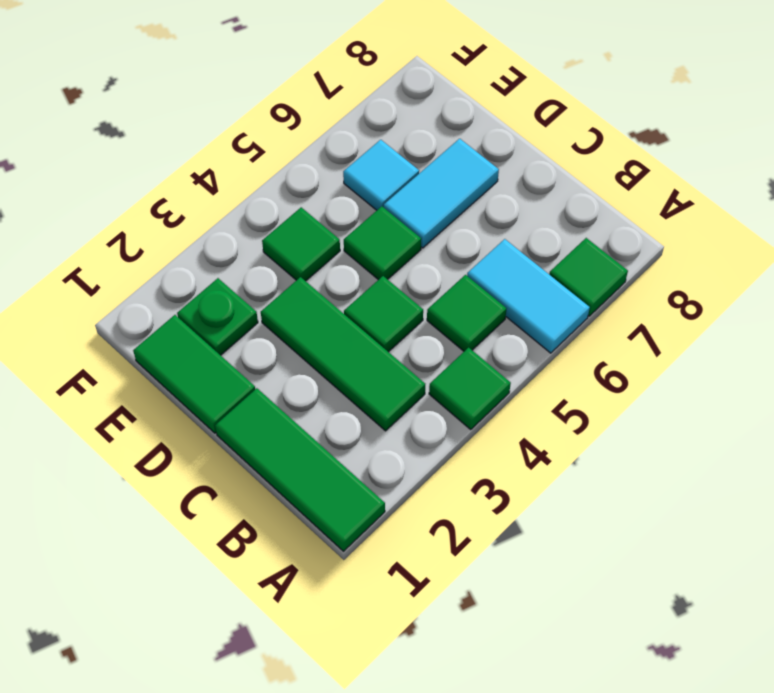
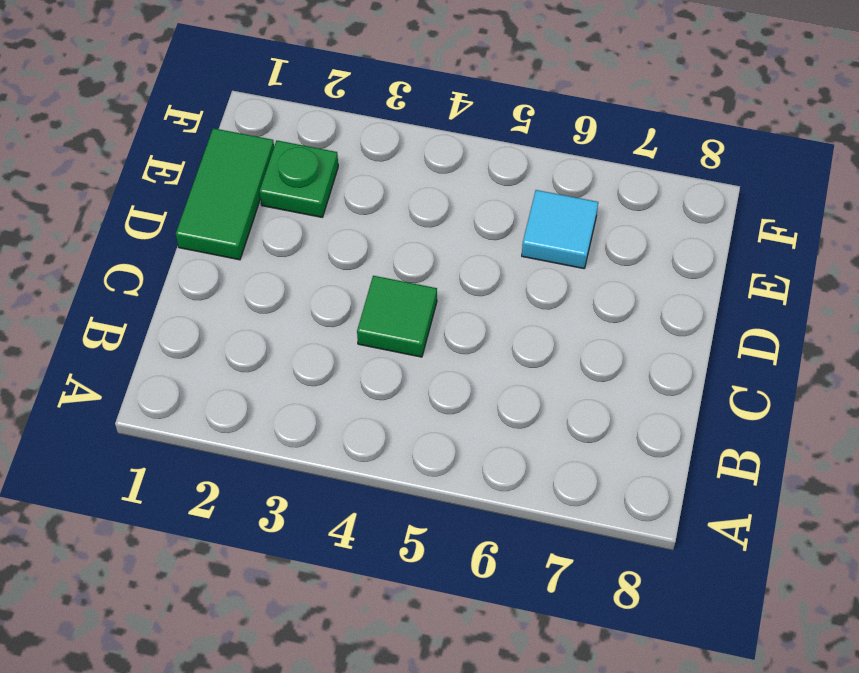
none -> green tile A1:C1 level 1
none -> green tile A4 level 1
none -> cyan tile A6:B6 level 1

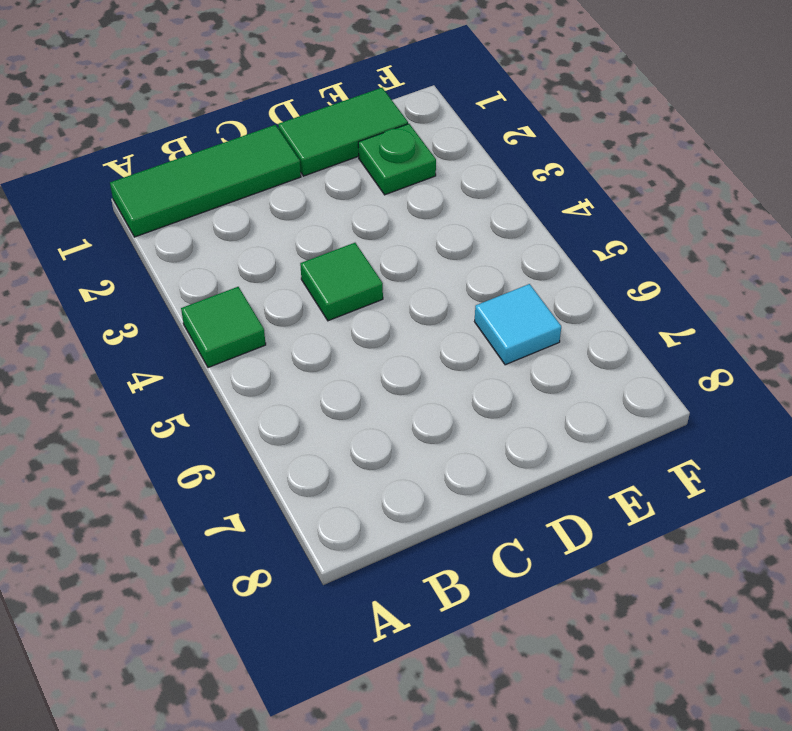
none -> cyan tile A6:B6 level 1
none -> green tile A7 level 1
none -> green tile B3:D3 level 1

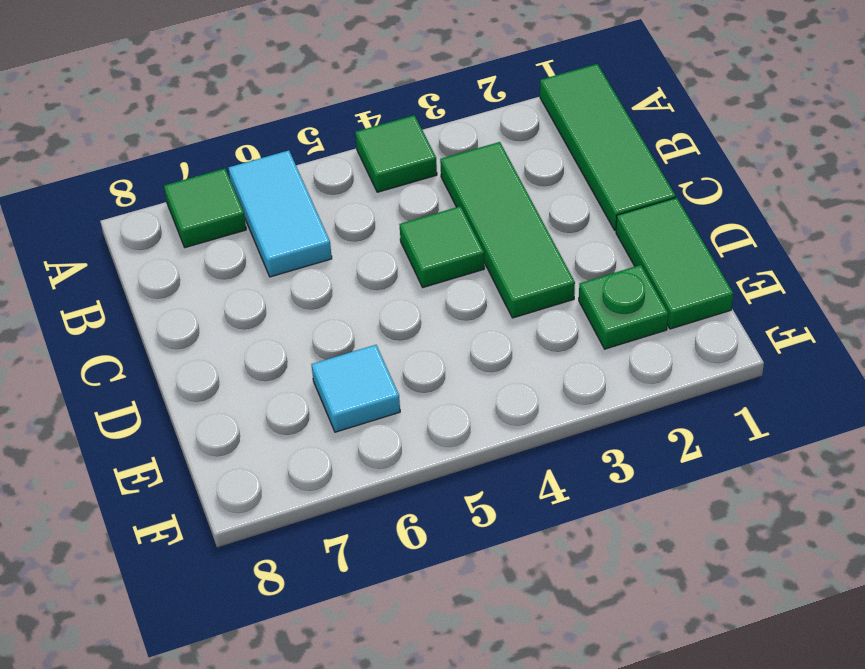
none -> green tile B5 level 1
none -> green tile D5 level 1
none -> cyan tile D6:D7 level 1

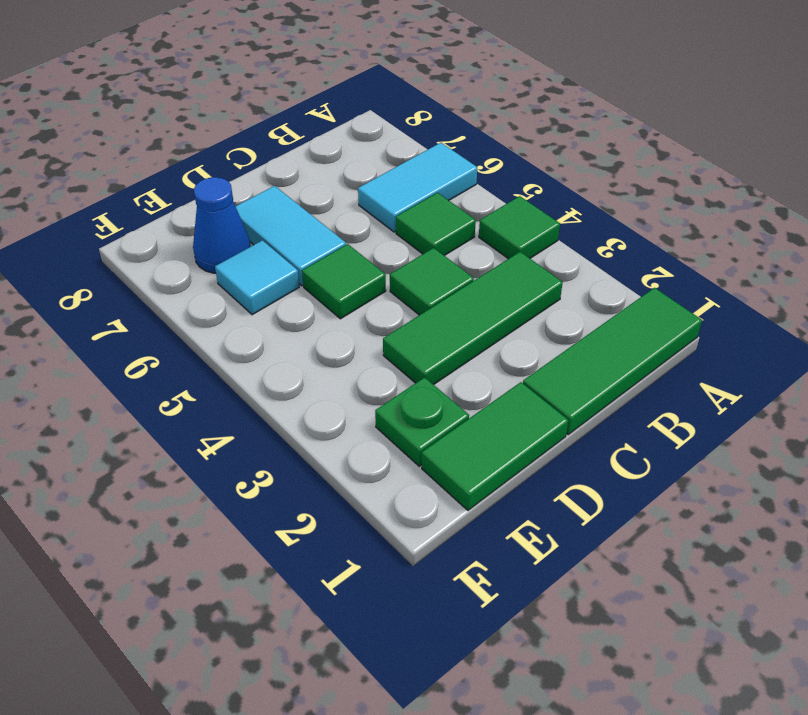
blue cone E7 level 1 -> none
none -> green tile A7 level 1
none -> green tile E4 level 1

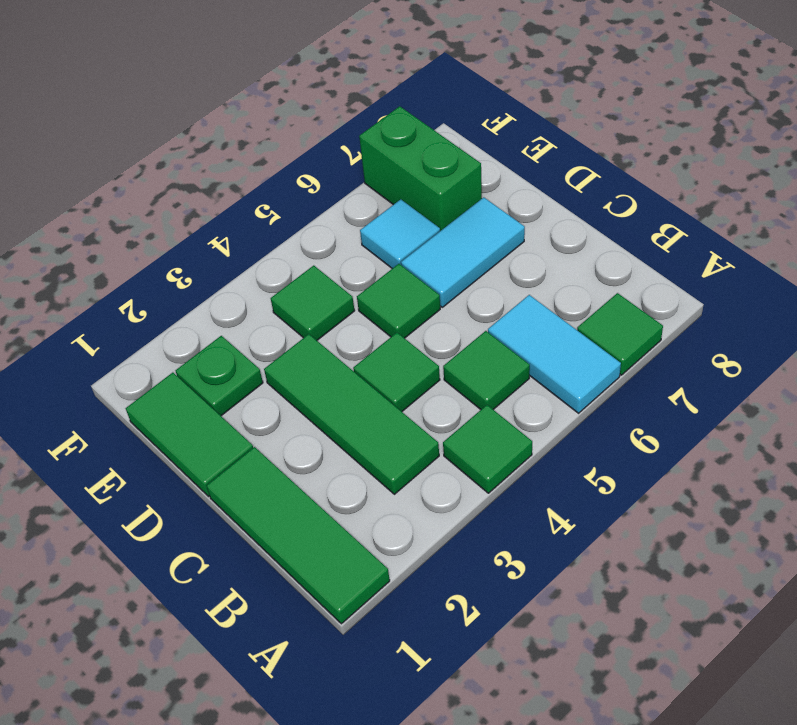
green brick E7:F7 level 1 -> none

